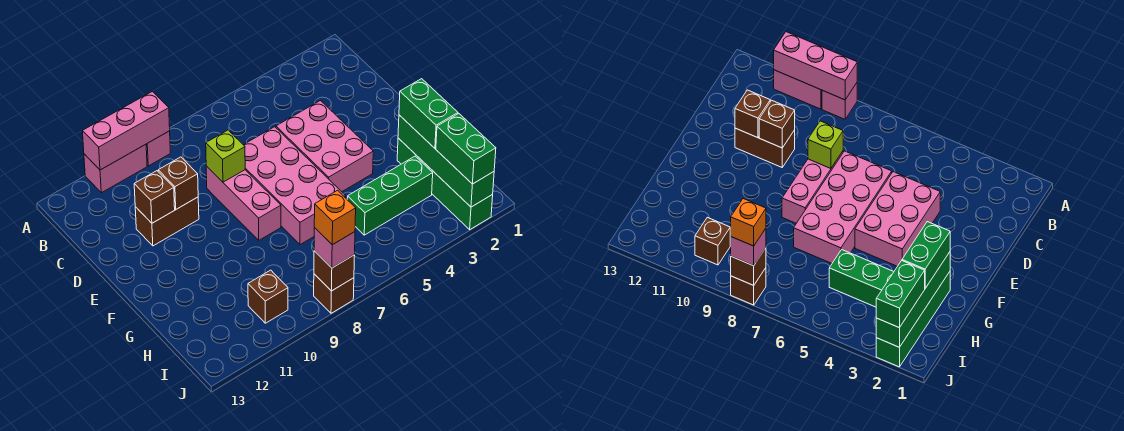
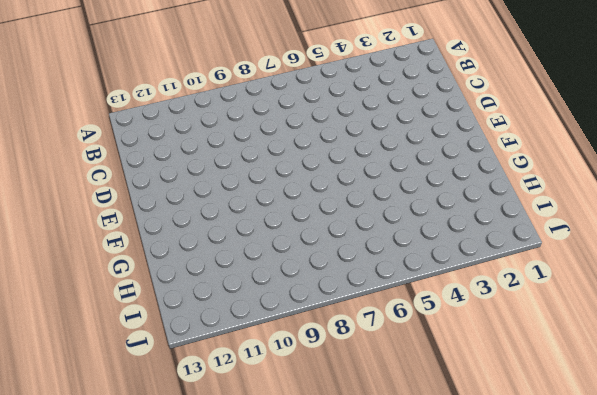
none -> pink brick A9 level 1
none -> pink brick A10:A11 level 1
none -> pink brick D4:F5 level 1

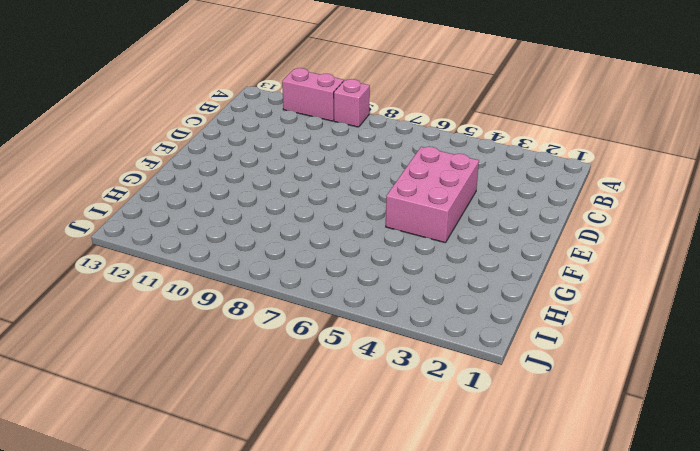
none -> pink brick D6:G7 level 1
none -> pink brick D8:F8 level 1
none -> brown brick D10:D11 level 1

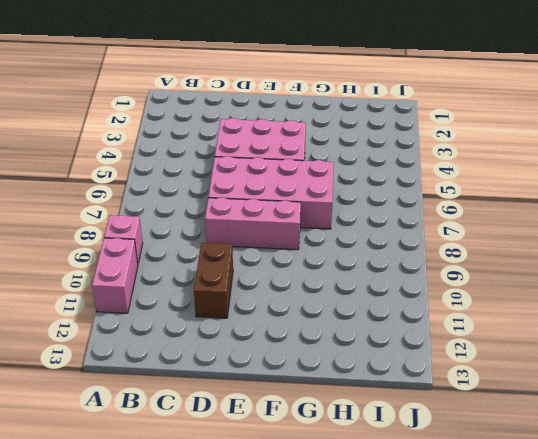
none -> green brick G2:J2 level 1
none -> green brick H3:H5 level 1
none -> brown brick I10 level 1

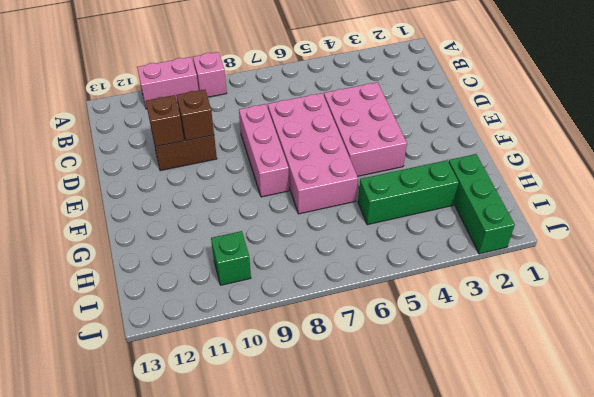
green brick H2:J2 level 1 -> green brick G2:J2 level 1
green brick I10 level 1 -> brown brick I10 level 1
none -> brown brick J8 level 1
none -> pink brick A9:A11 level 2
none -> lime brick D8 level 2

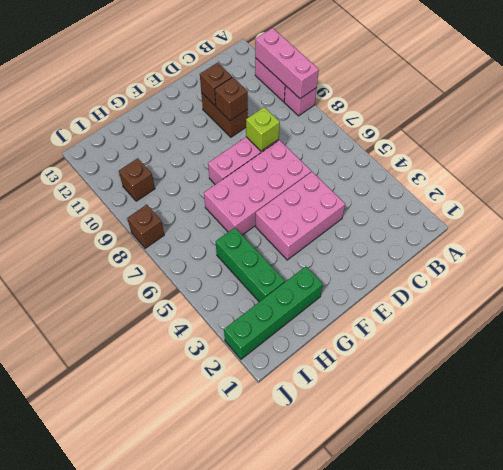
none -> green brick G2:J2 level 2
none -> brown brick J8 level 2
none -> green brick G2:H2 level 3

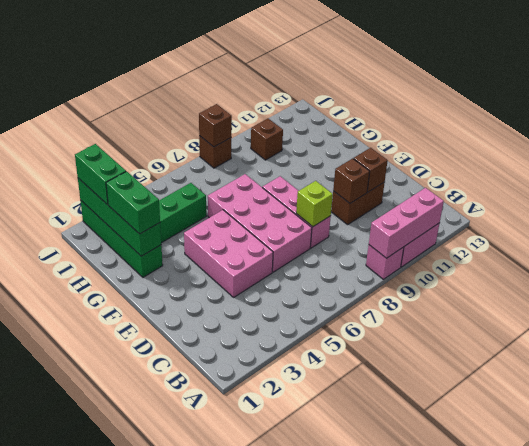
none -> pink brick J8 level 3
none -> orange brick J8 level 4

